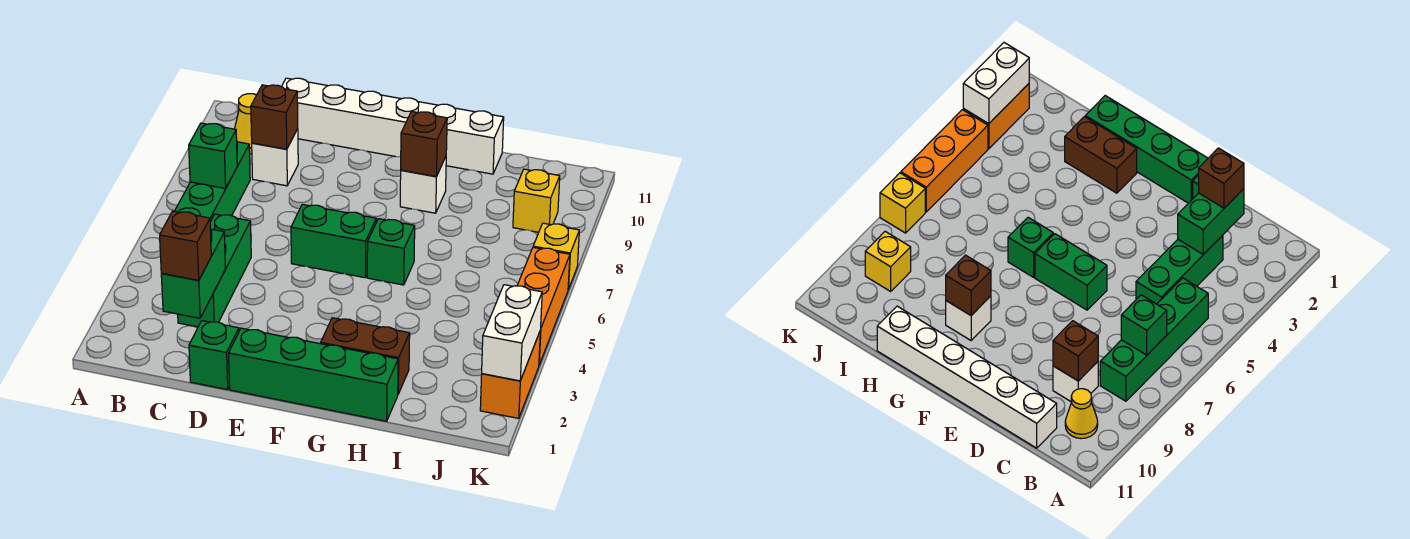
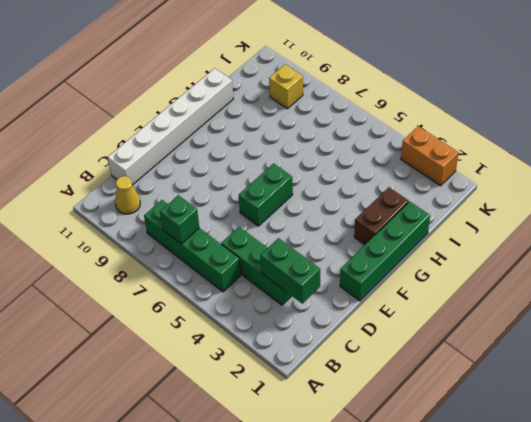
none -> white brick C9 level 1
none -> green brick D1 level 1
none -> green brick G6 level 1

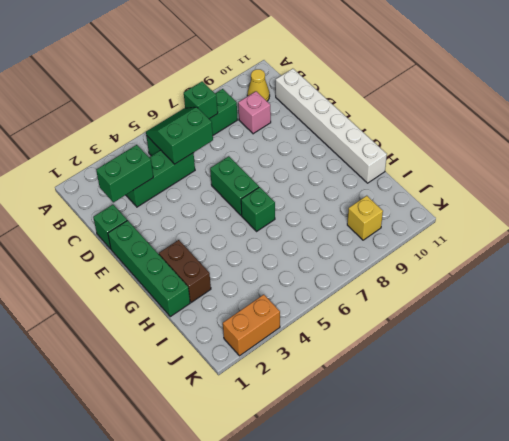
green slope B5:C6 level 2 top C -> none
pink brick C9 level 1 -> white brick C9 level 1
none -> white brick G9 level 1
none -> orange brick K4:K6 level 1
none -> yellow brick K7 level 1

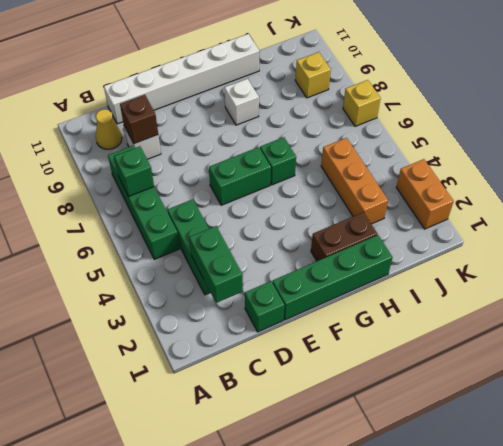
orange brick I3:I5 level 1 -> orange brick K4:K6 level 1
none -> brown brick G9 level 2
none -> white brick K2:K3 level 2
none -> brown brick C2 level 3

